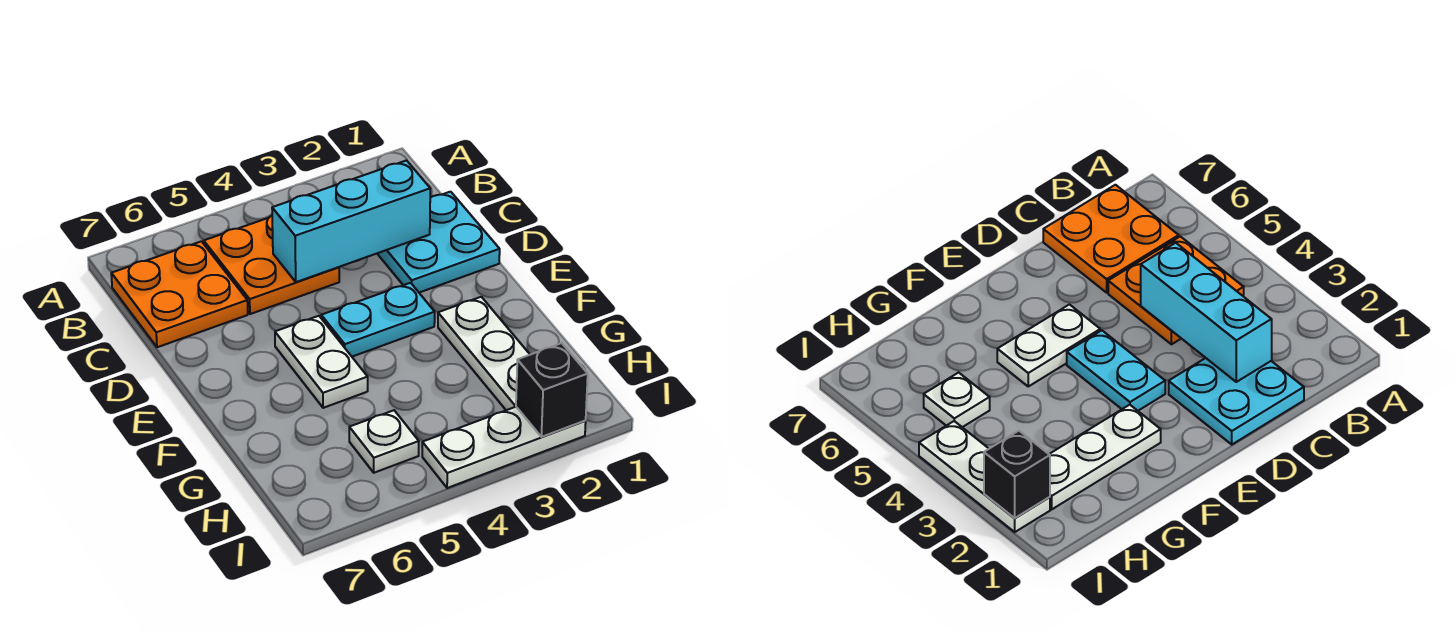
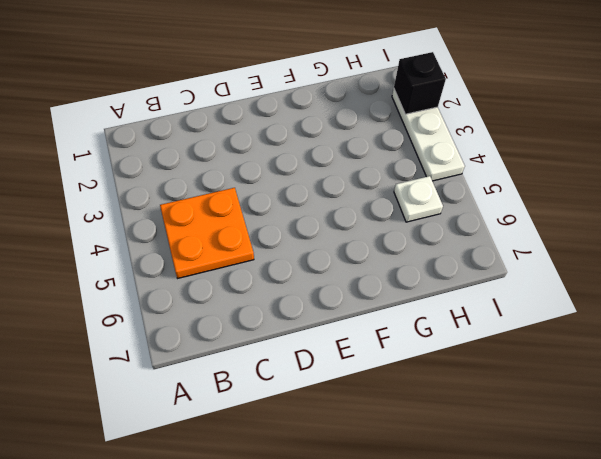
none -> orange plate B6:C7 level 1
none -> cyan plate C1:D2 level 1

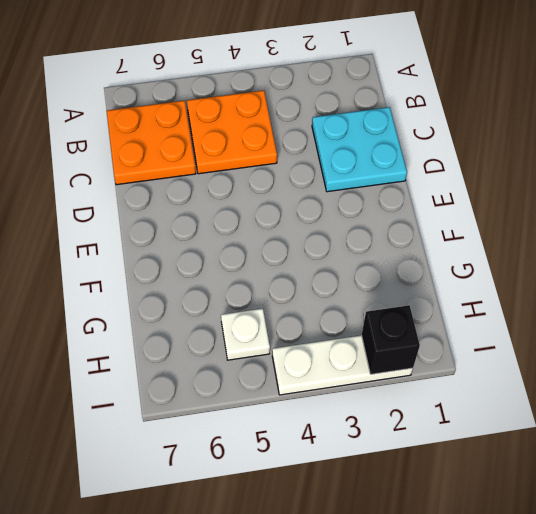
none -> cyan plate E3:E4 level 1
none -> white plate E5:F5 level 1

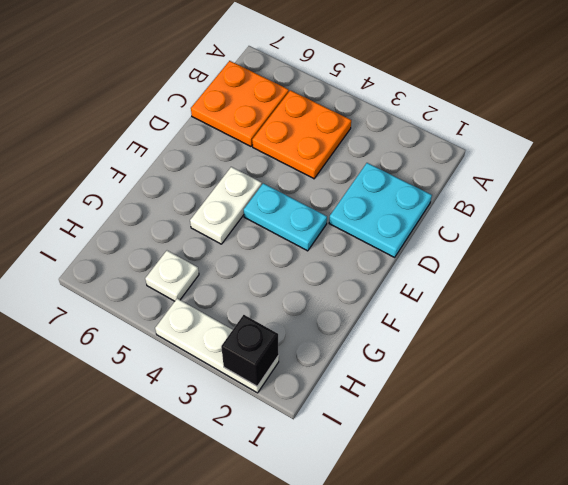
none -> white plate F2:H2 level 1
none -> cyan brick C2:C4 level 2

